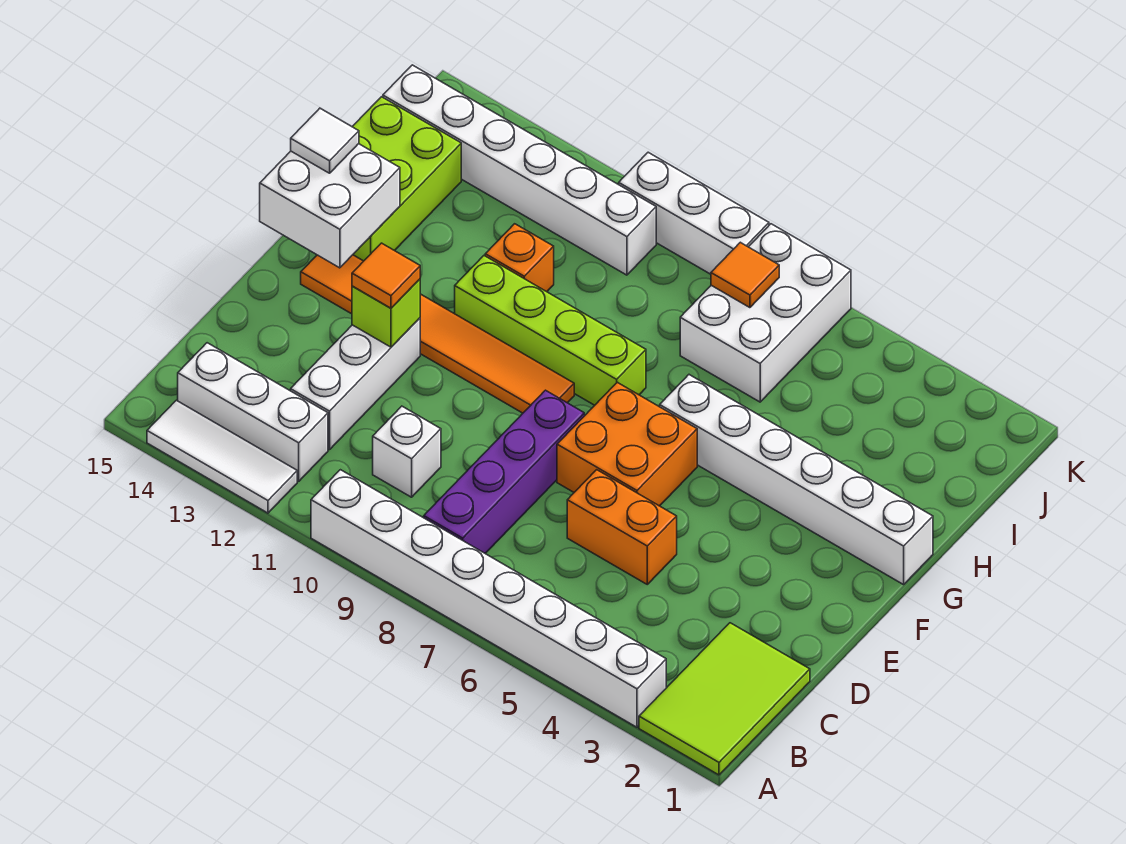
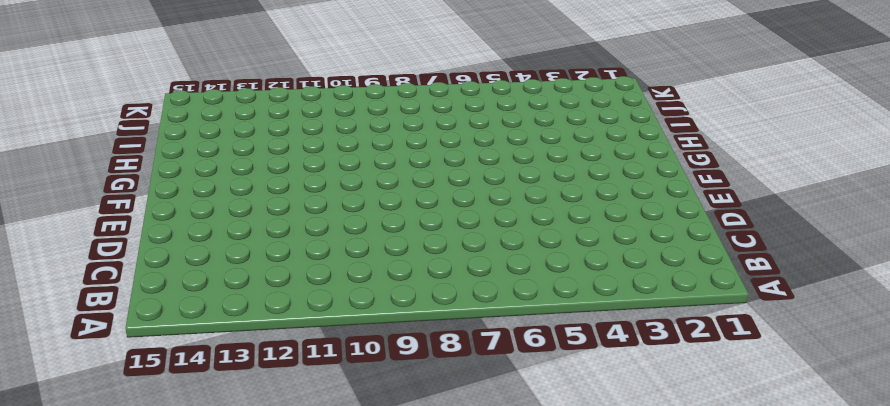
none -> lime tile A1:C2 level 1
none -> white brick A3:A10 level 1
none -> white tile A12:A14 level 1

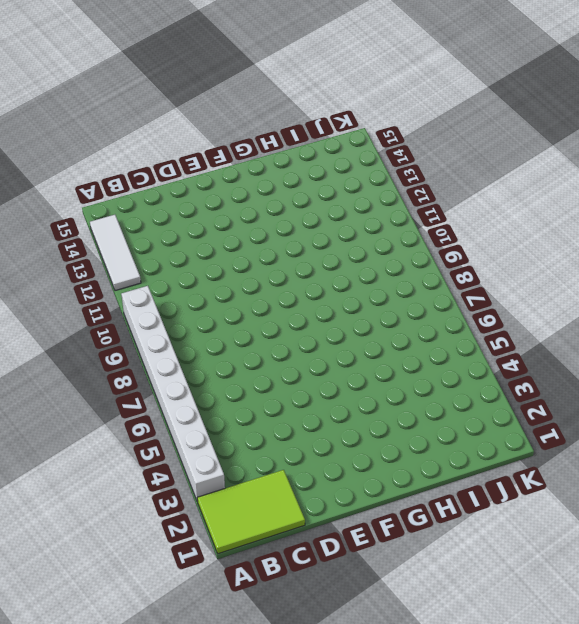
none -> purple brick B8:E8 level 1
none -> white brick B12:B14 level 1
none -> white brick C10 level 1

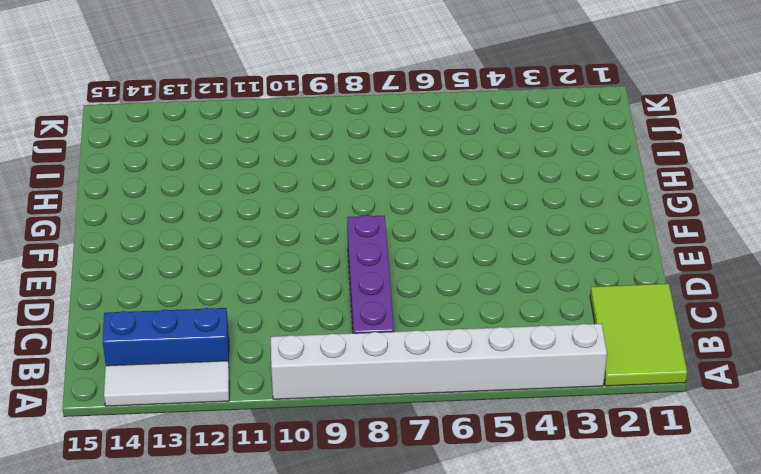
blue brick B12:B14 level 1 -> white brick B12:B14 level 1
none -> white brick C10 level 1
none -> white brick C12:E12 level 1
none -> orange brick D5:D6 level 1

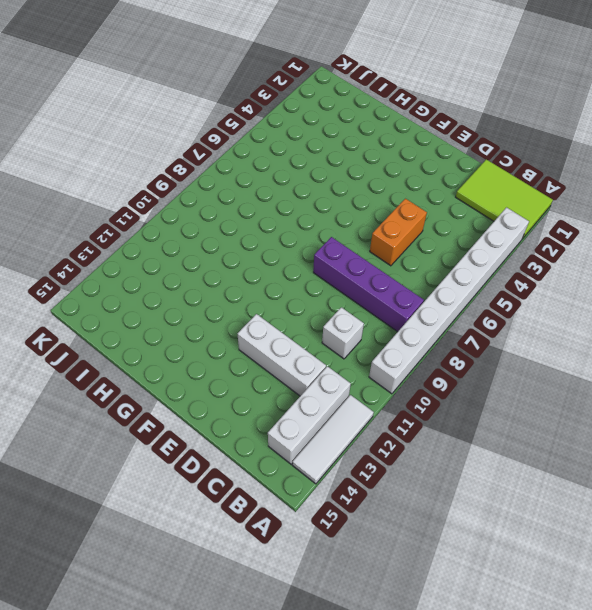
none -> orange brick E6:F7 level 1
none -> orange tile F9:F14 level 1
none -> white brick G1:G6 level 1

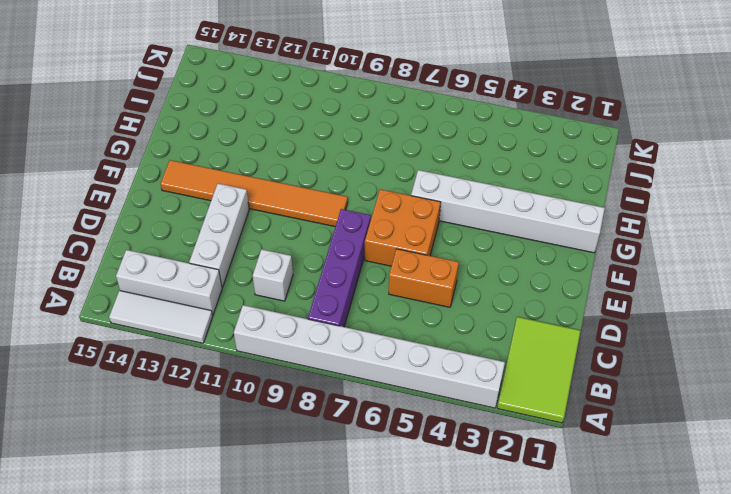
none -> lime brick G8:G11 level 1
none -> lime brick G14:I15 level 1
none -> orange brick H11 level 1

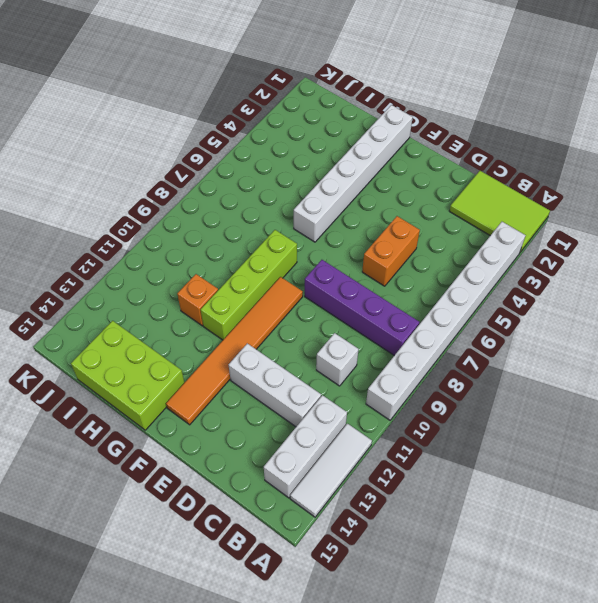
none -> orange brick E6:F7 level 1
none -> white brick I6:K7 level 1
none -> white brick J10:J15 level 1

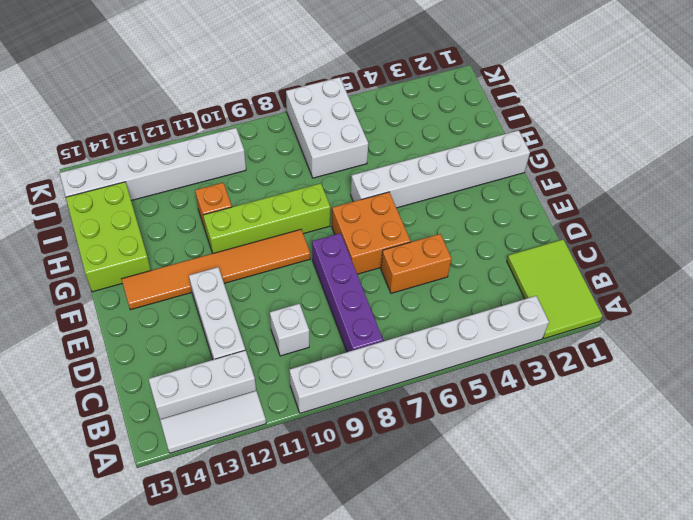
none -> white brick K8:K10 level 1
none -> lime brick E12 level 2
none -> white brick F14:G15 level 2

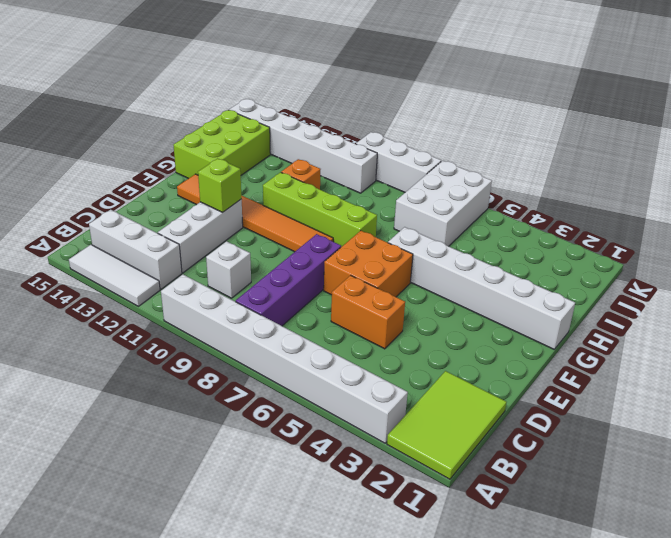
none -> white brick F14:G15 level 2
none -> orange tile J7 level 2
none -> orange tile E12 level 3

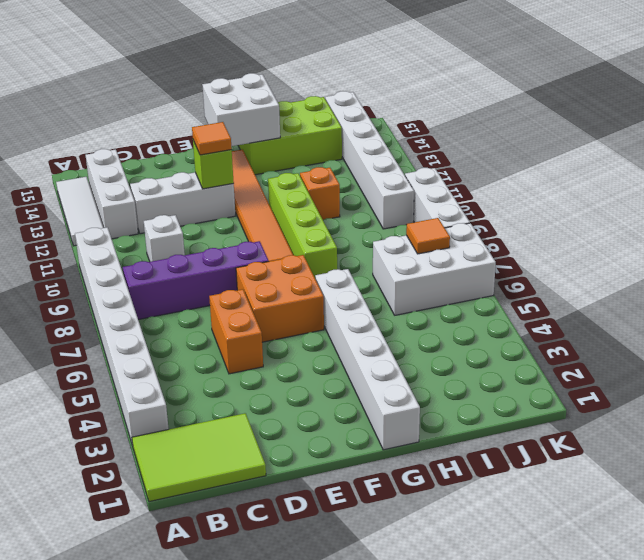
none -> white tile G15 level 3

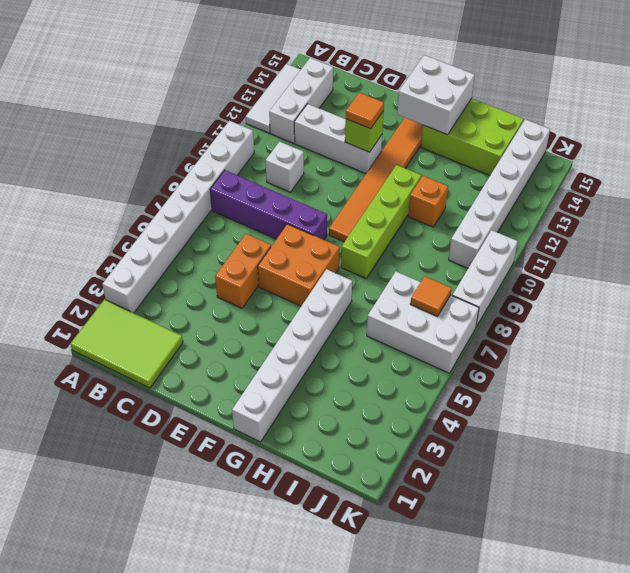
none -> white tile G15 level 3

